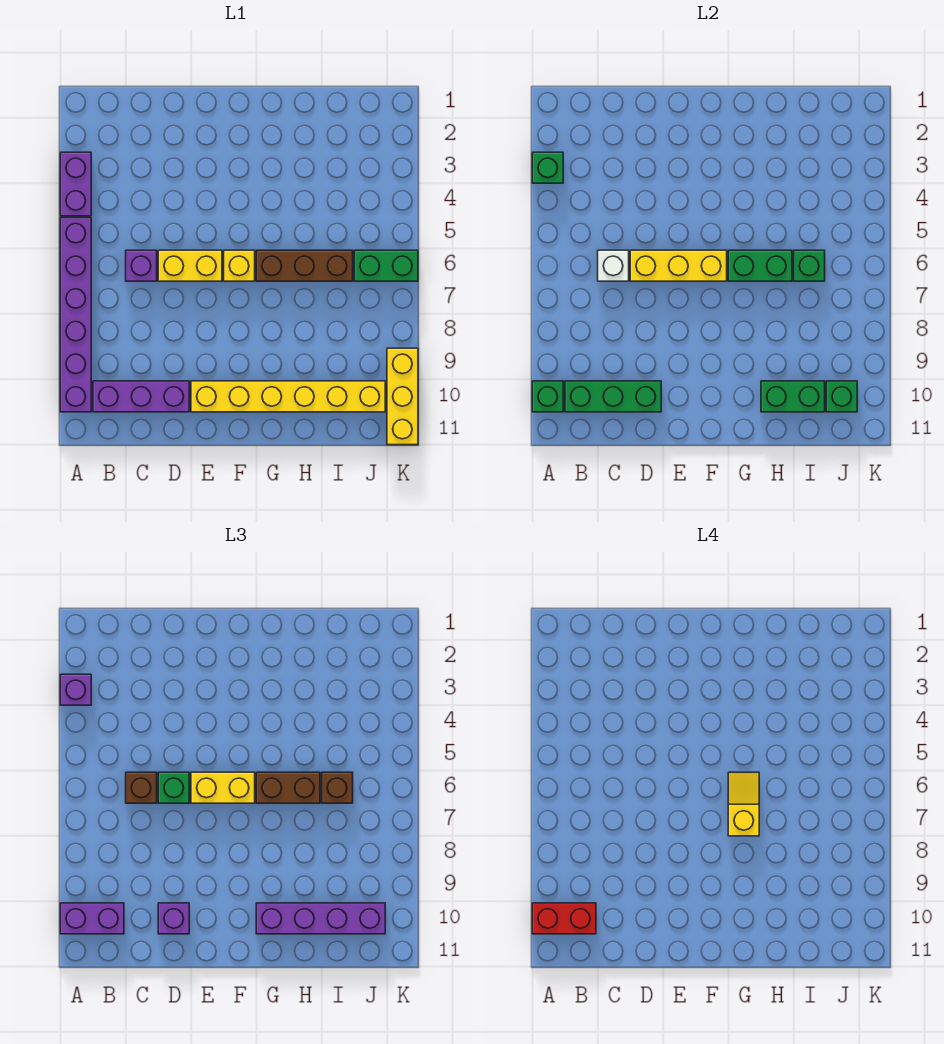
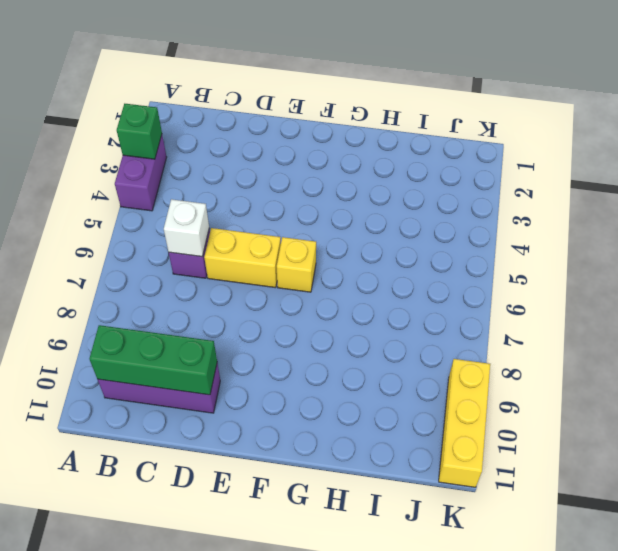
none -> purple brick A5:A10 level 1
none -> yellow brick E10:J10 level 1
none -> brown brick G6:I6 level 1
none -> green brick J6:K6 level 1

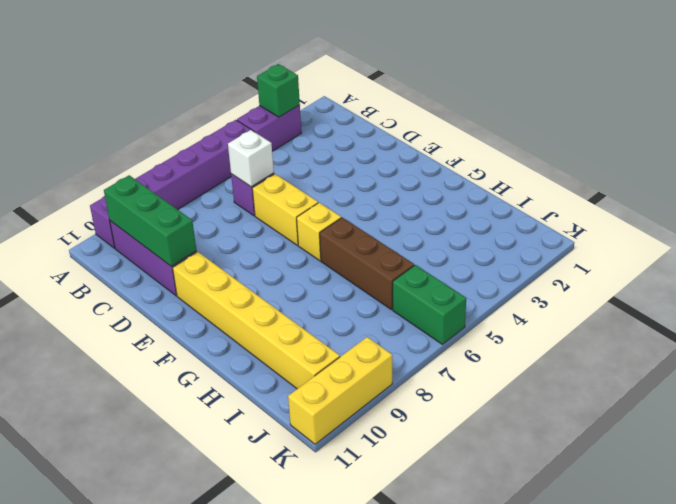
none -> green brick A10 level 2
none -> yellow brick D6:F6 level 2
none -> green brick G6:H6 level 2
none -> green brick H10:I10 level 2

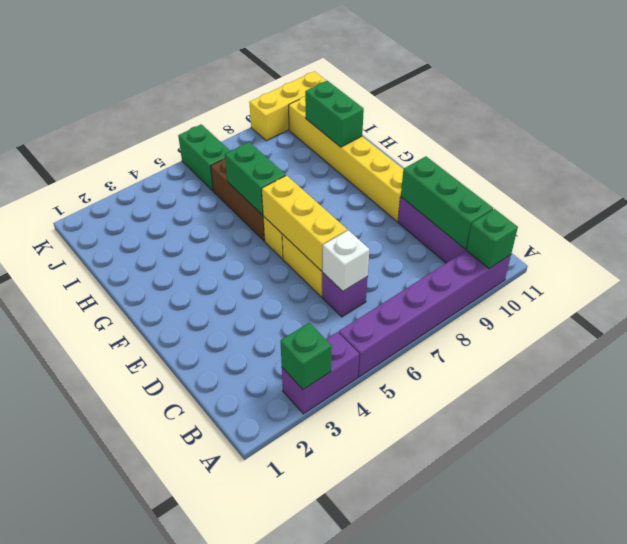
none -> green brick I6 level 2
none -> green brick J10 level 2
none -> purple brick A3 level 3
none -> purple brick A10:B10 level 3

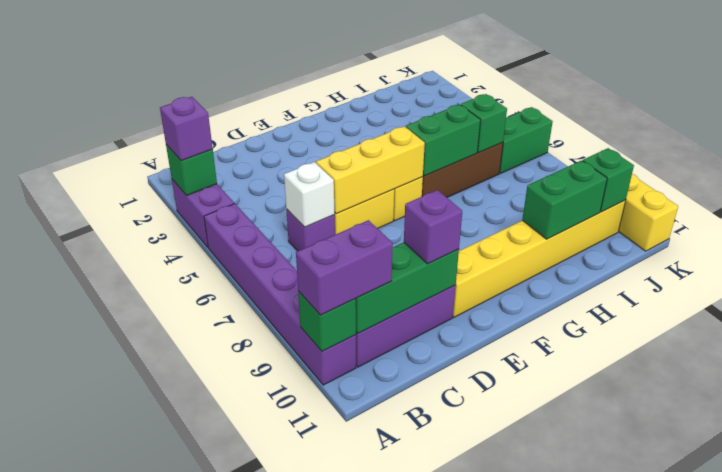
none -> brown brick C6 level 3
none -> green brick D6 level 3
none -> yellow brick E6:F6 level 3
none -> brown brick G6:H6 level 3

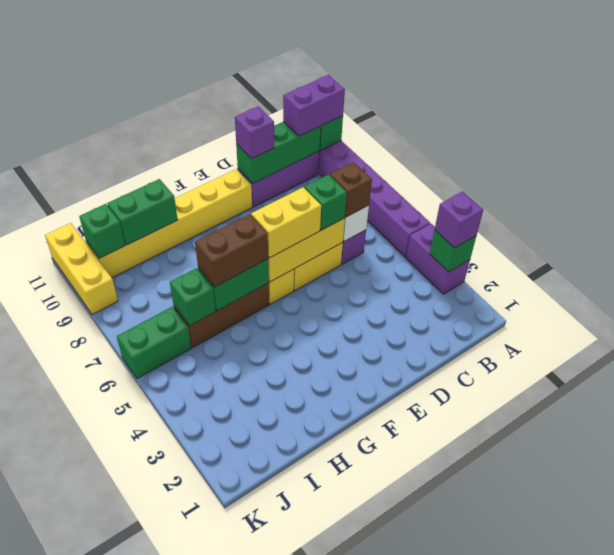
none -> purple brick G10:J10 level 3
none -> brown brick I6 level 3
none -> red brick A10:B10 level 4
none -> yellow slope G6:G7 level 4 top 7

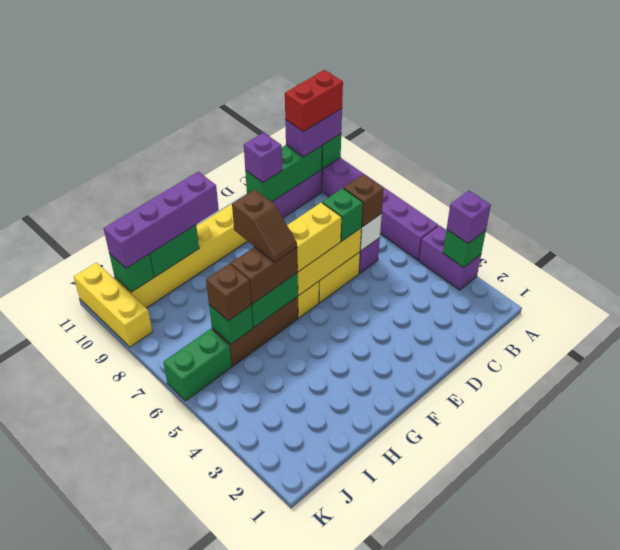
brown slope G6:G7 level 4 top 7 -> yellow slope G6:G7 level 4 top 7

